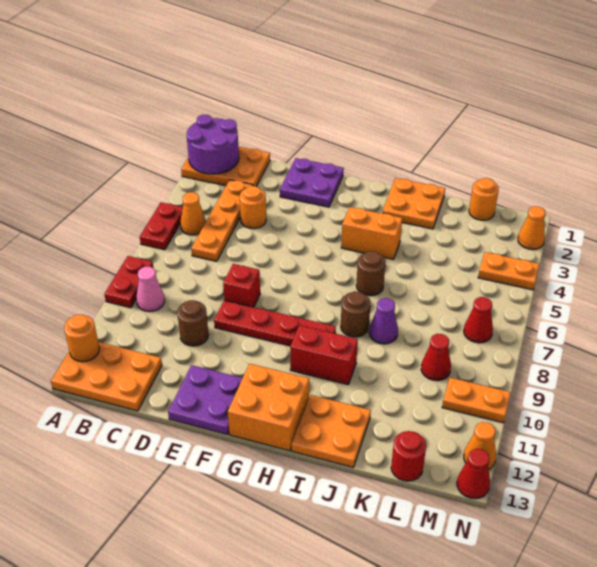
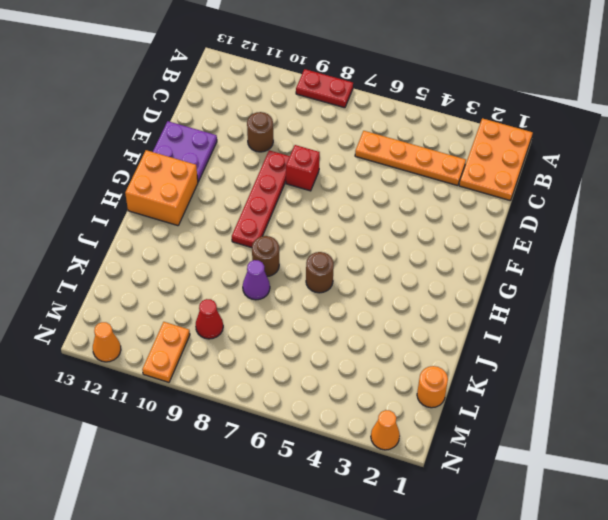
none -> red plate A5:A6 level 1
none -> orange plate A12:C13 level 1
none -> orange cone B5 level 1
none -> pink cone B9 level 1

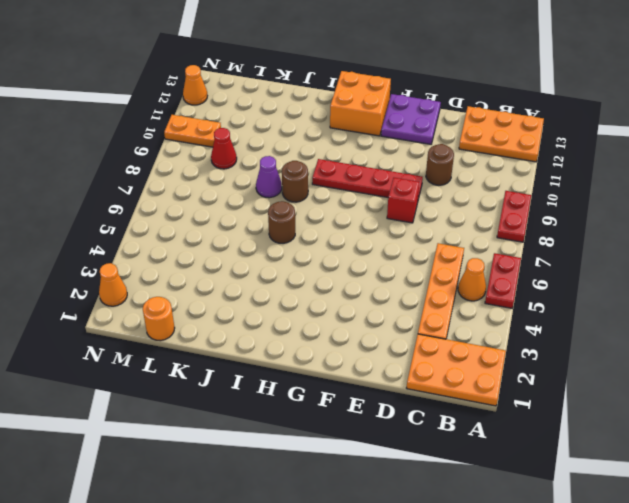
none -> pink cone B9 level 1
none -> orange round brick D4 level 1
none -> purple plate E1:F2 level 1
none -> orange brick H4:I4 level 1

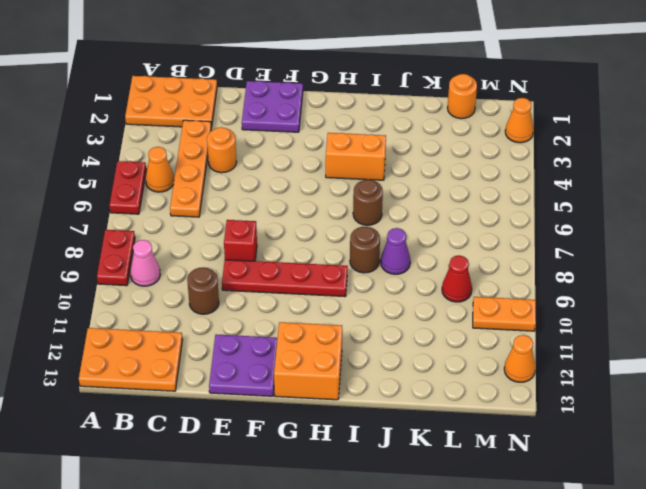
none -> red brick H10:I10 level 1
none -> orange plate I1:J2 level 1
none -> orange plate I12:J13 level 1
none -> red round brick L13 level 1

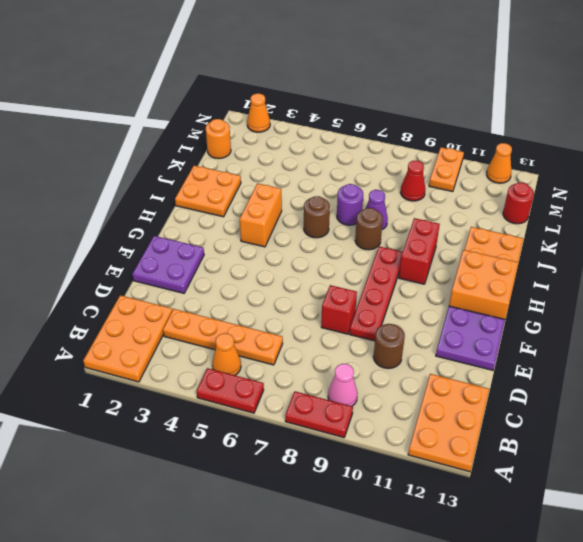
purple round brick J7 level 1 -> none
none -> orange round brick D4 level 1
none -> orange plate M4:N4 level 1
none -> red cone M7 level 1
none -> red cone N13 level 1

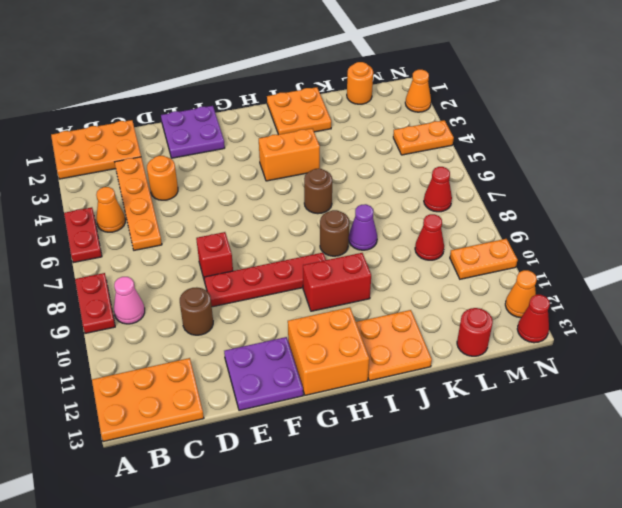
none -> purple round brick A1:B2 level 2
none -> orange round brick A12 level 2

